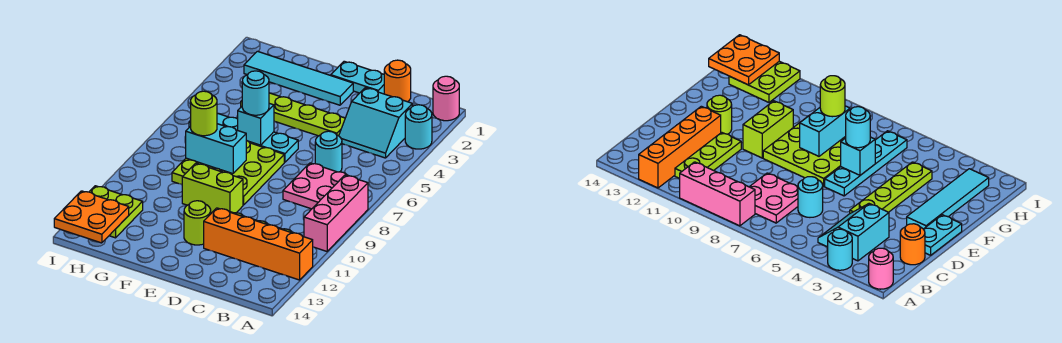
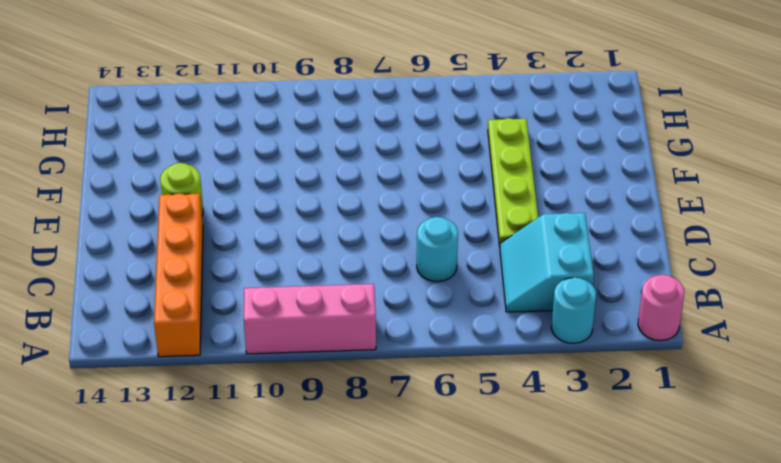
none -> pink plate B7:C8 level 1
none -> lime plate B11:D11 level 1
none -> orange round brick C1 level 1

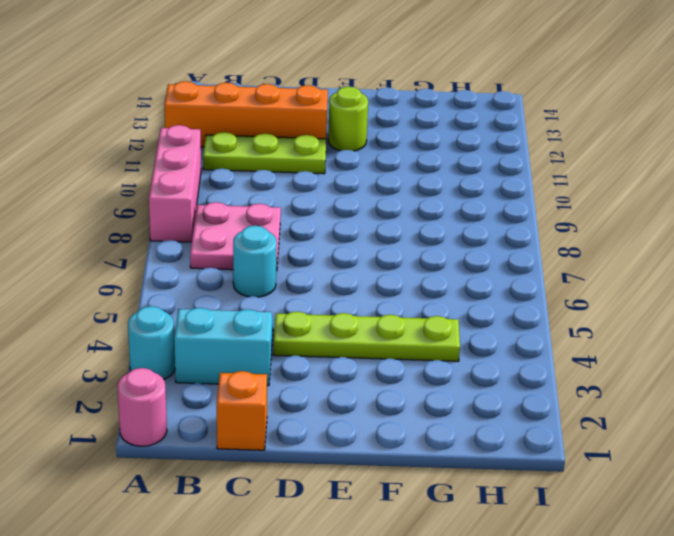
orange brick C1 level 1 -> orange round brick C1 level 1
none -> cyan plate D1:E1 level 1
none -> cyan tile E2:H2 level 1
none -> cyan plate E6:H6 level 1

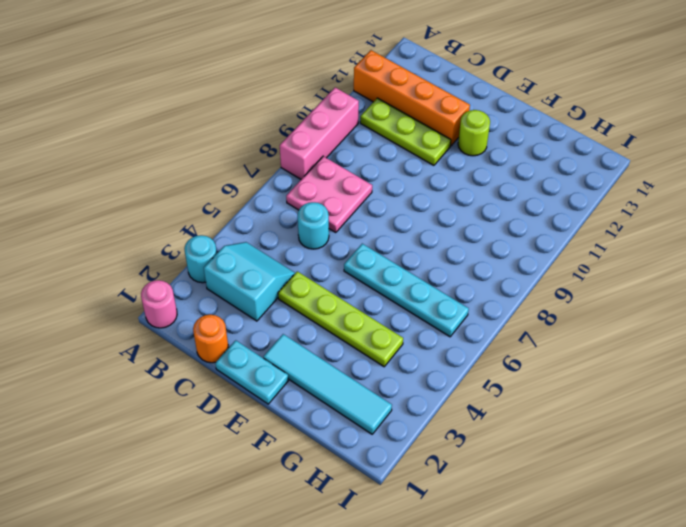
none -> lime plate E7:G9 level 1
none -> lime brick E10:F10 level 1
none -> lime plate H12:I13 level 1

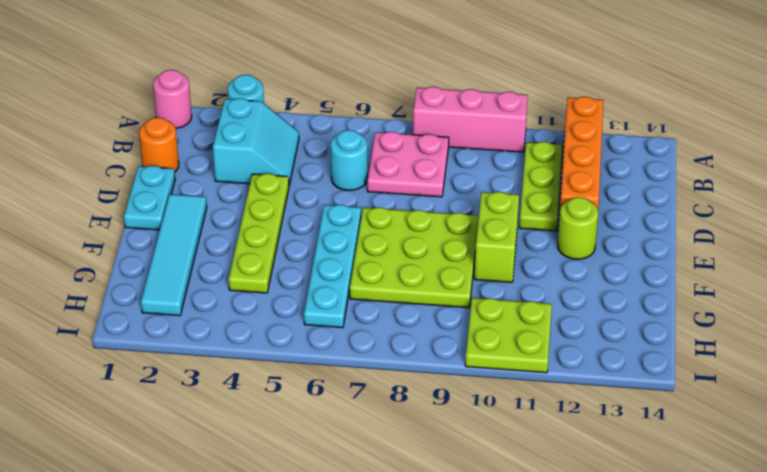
lime plate H10:I11 level 1 -> lime plate H12:I13 level 1
none -> cyan brick F6 level 2
none -> cyan brick F8:G8 level 2
none -> orange plate H13:I14 level 2

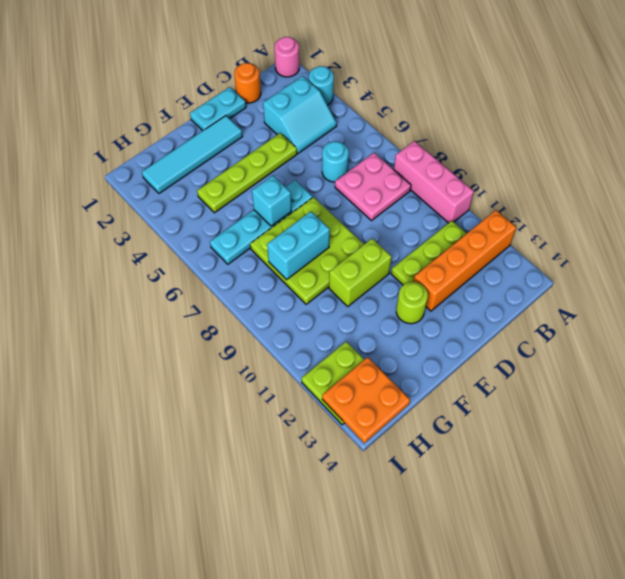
none -> cyan round brick F6 level 3
none -> lime round brick G8 level 3

